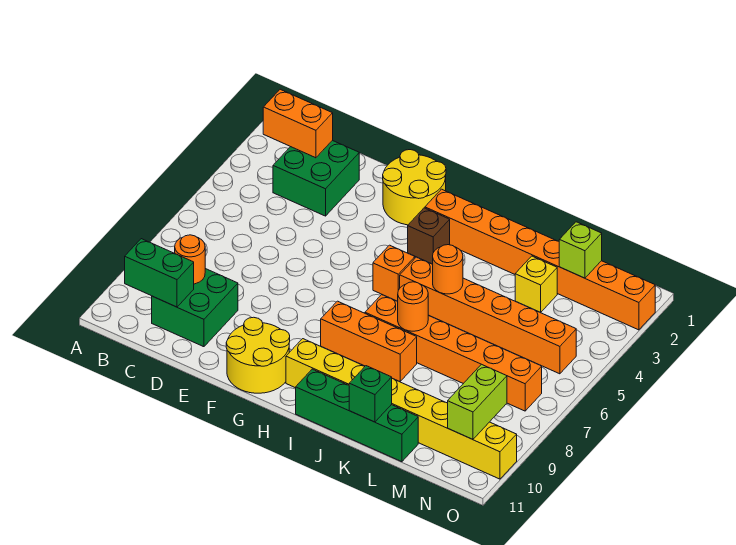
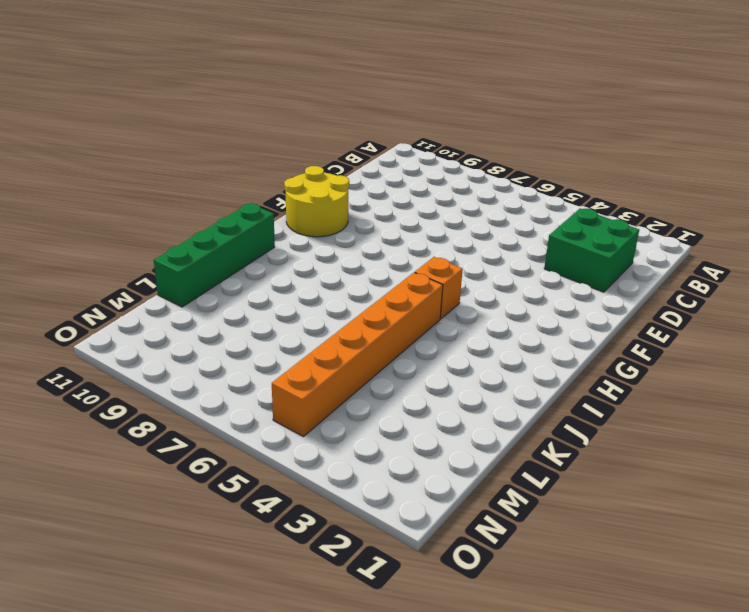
none -> green brick C9:D10 level 1
none -> yellow round brick F1:G2 level 1
none -> orange brick H2:O2 level 1

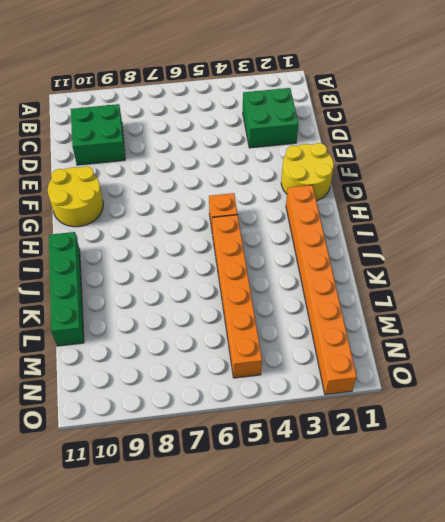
none -> brown brick H3 level 1
none -> orange brick H8:J8 level 1
none -> yellow brick H10:O10 level 1

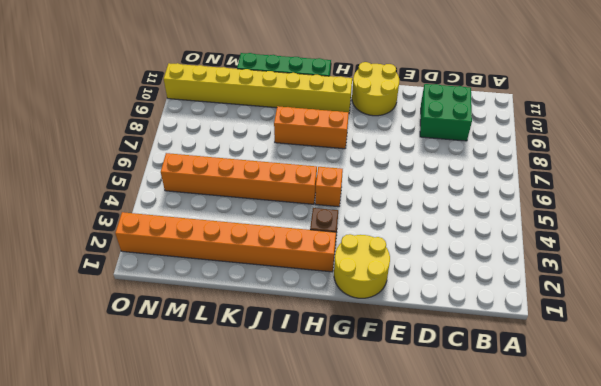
none -> green brick C2:D3 level 1
none -> orange brick I7:N7 level 1
none -> yellow brick L3 level 1

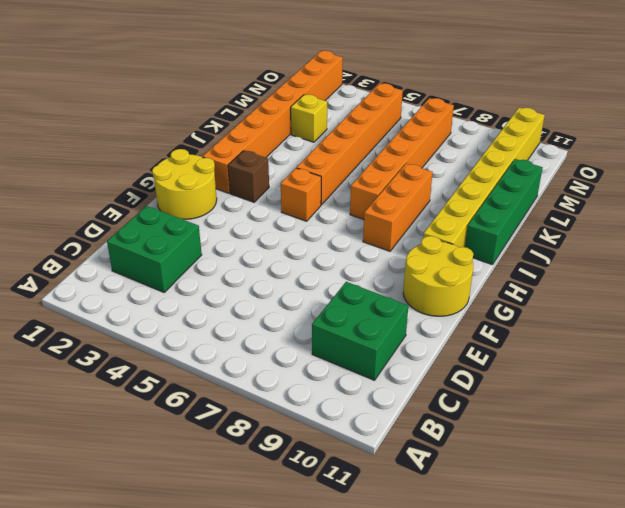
none -> orange brick B2:C2 level 2
none -> green brick B10:C10 level 2
none -> orange round brick C9 level 2

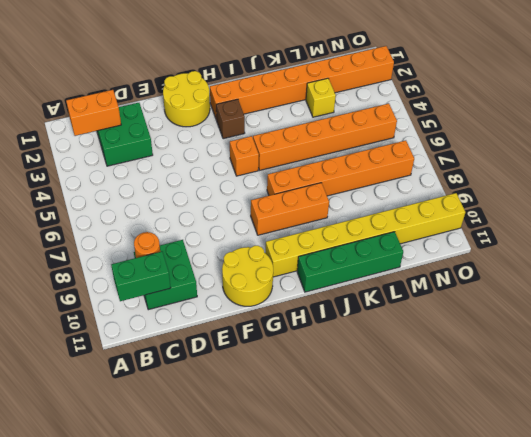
none -> orange round brick J5 level 2
none -> orange round brick J7 level 2
none -> green brick K11 level 2

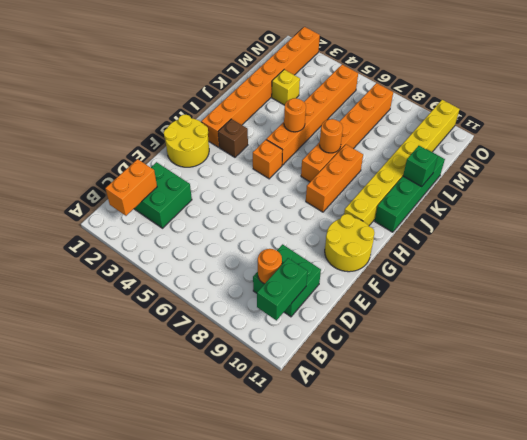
none -> lime brick M2 level 2
none -> lime brick N9:N10 level 2

